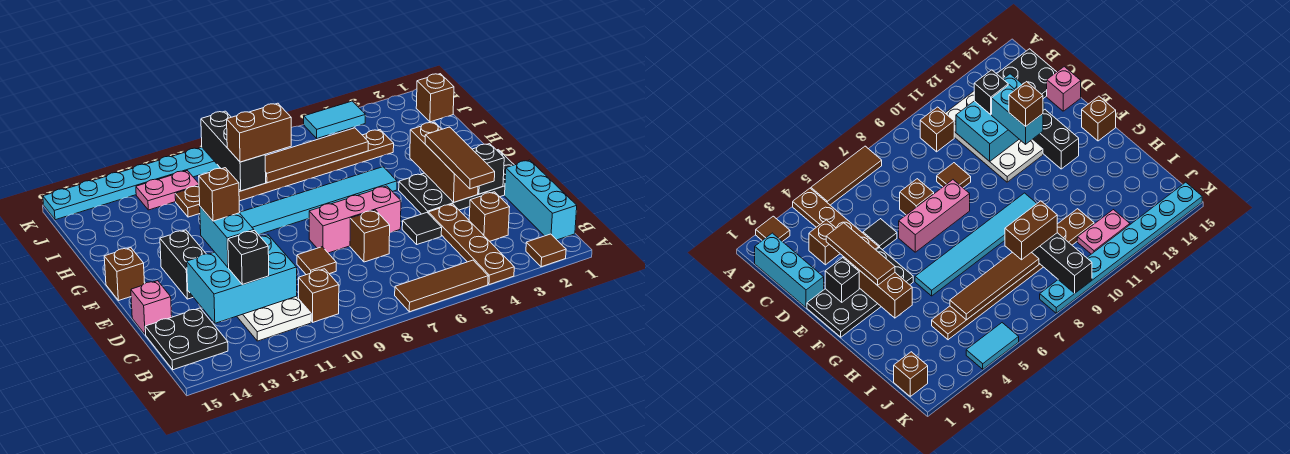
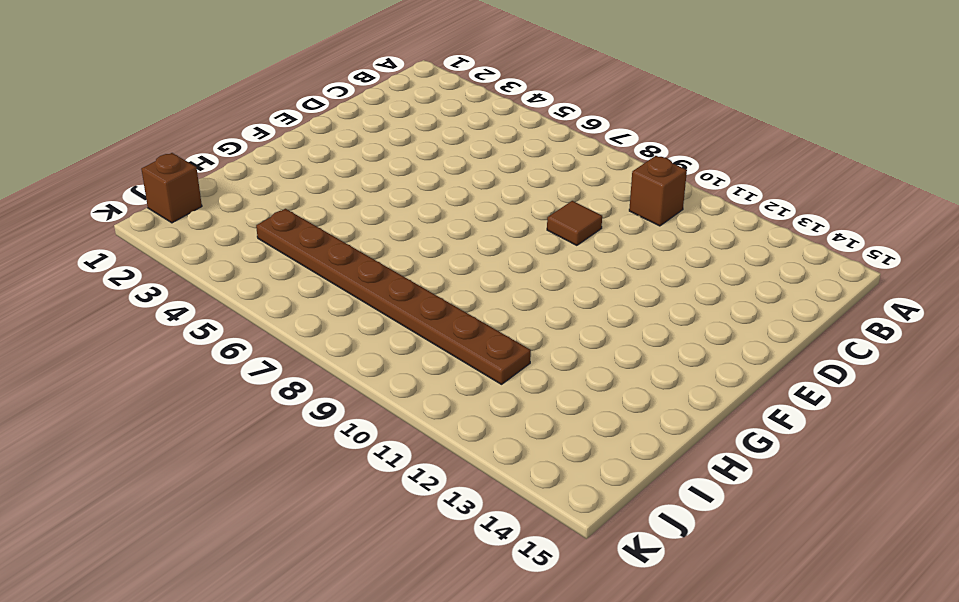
none -> brown tile A2 level 1
none -> brown plate A4:D4 level 1
none -> brown tile A5:A7 level 1
none -> cyan brick B1:D1 level 1

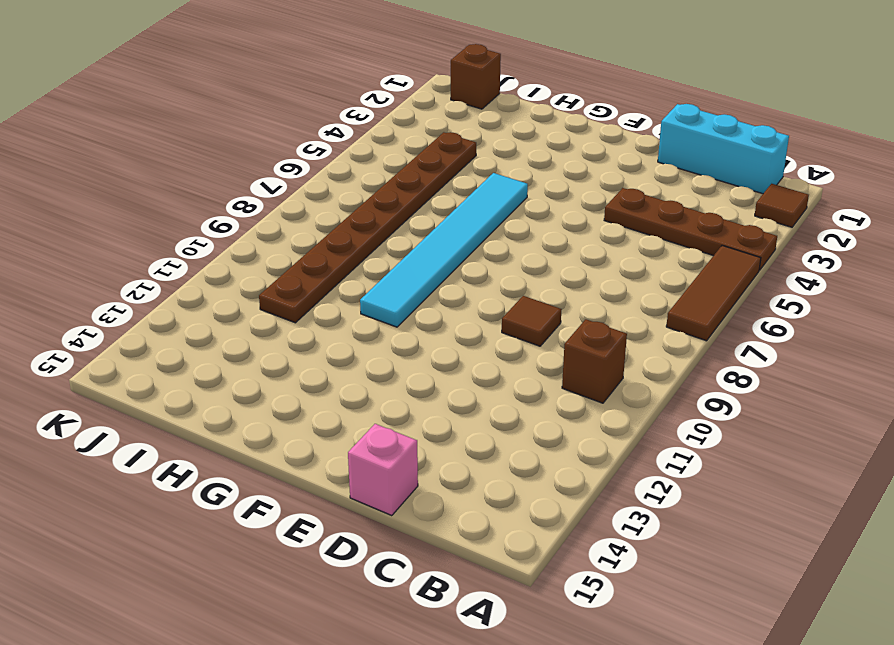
none -> white plate B11:E12 level 1
none -> black plate B14:C15 level 1
none -> brown brick C3 level 1
none -> black tile D5 level 1

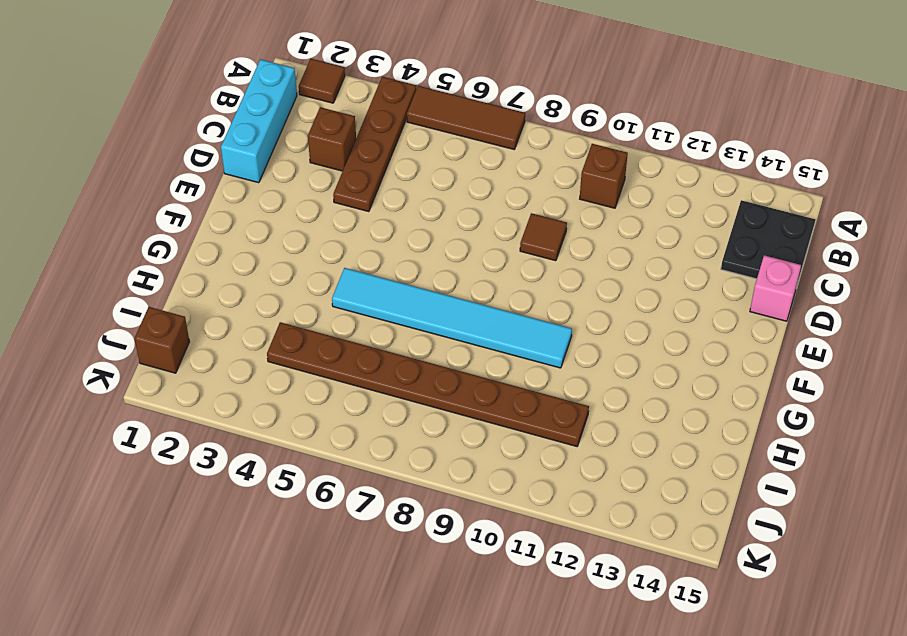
none -> white plate B11:E12 level 1
none -> black tile D5 level 1
none -> brown brick D7 level 1
none -> black plate E1:F4 level 1

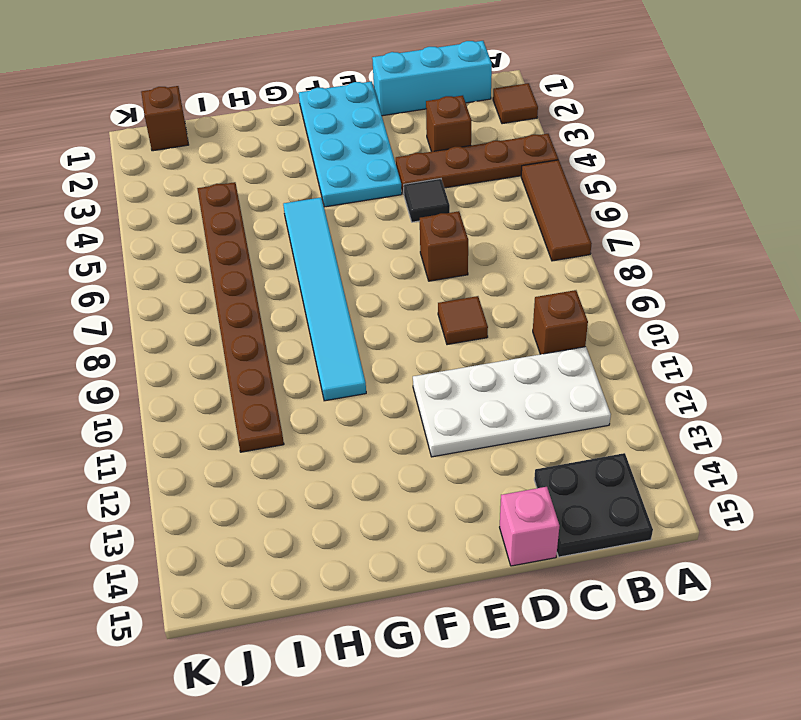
cyan plate E1:F4 level 1 -> black plate E1:F4 level 1
none -> pink brick E6:E8 level 1
none -> black brick E13:F13 level 1
none -> brown brick F15 level 1
none -> pink plate J11:J12 level 1

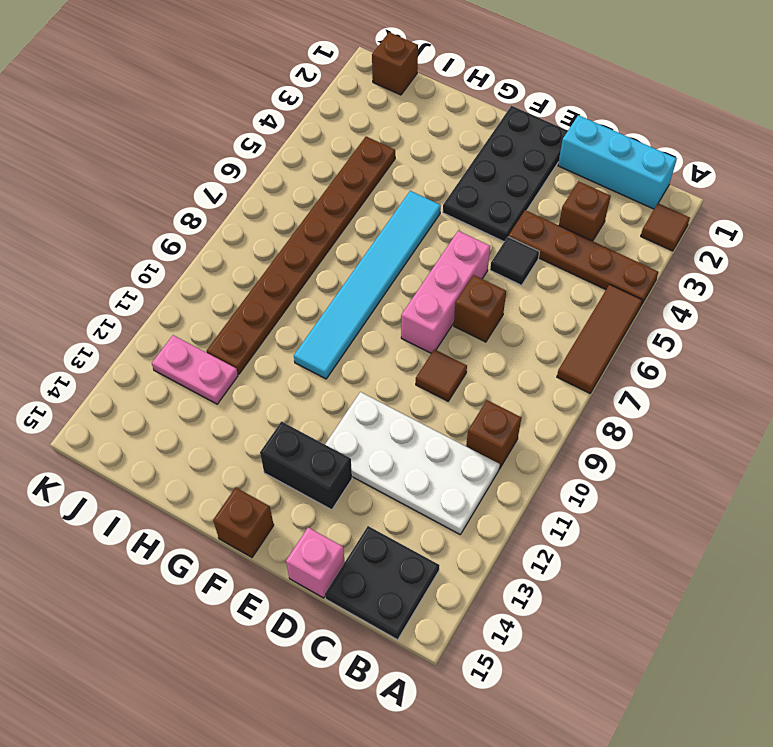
pink plate I12:J12 level 1 -> pink plate J11:J12 level 1
none -> cyan tile K4:K5 level 1
none -> cyan plate K8:K15 level 1
none -> cyan brick C11:D13 level 2
none -> black brick E2 level 2

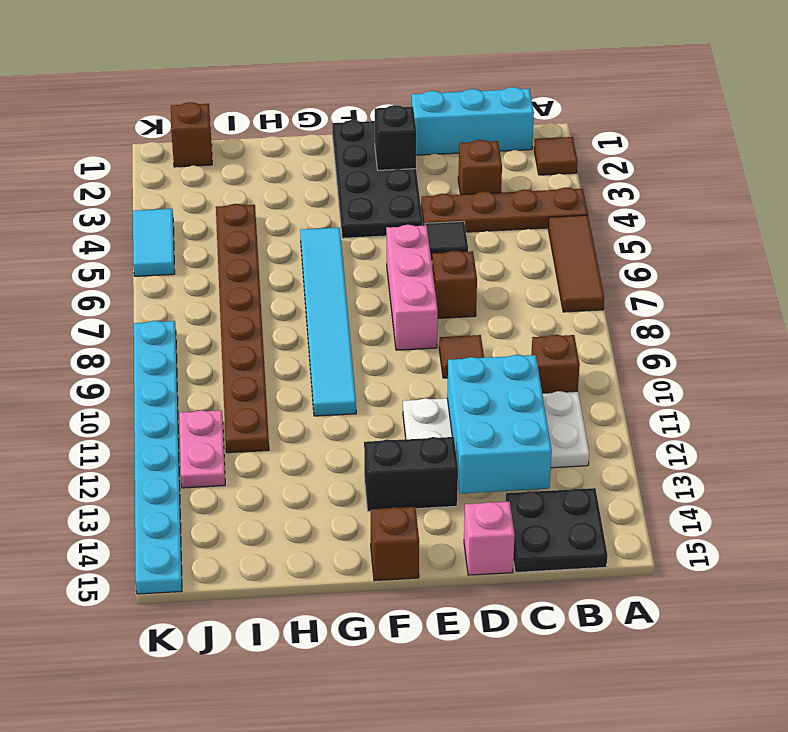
none -> brown brick E3:G3 level 2
none -> brown tile I5:I8 level 2
none -> black brick I9:K9 level 2
none -> black brick C12 level 3

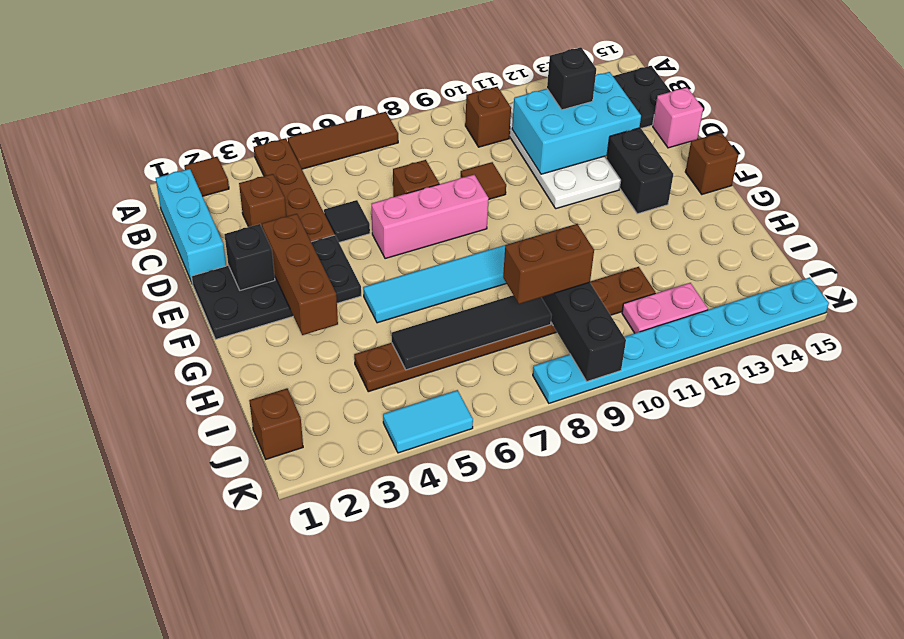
black tile I5:I8 level 2 -> brown tile I5:I8 level 2
none -> brown tile D3:F3 level 3
none -> cyan brick D12:E12 level 3
none -> brown brick E12 level 4

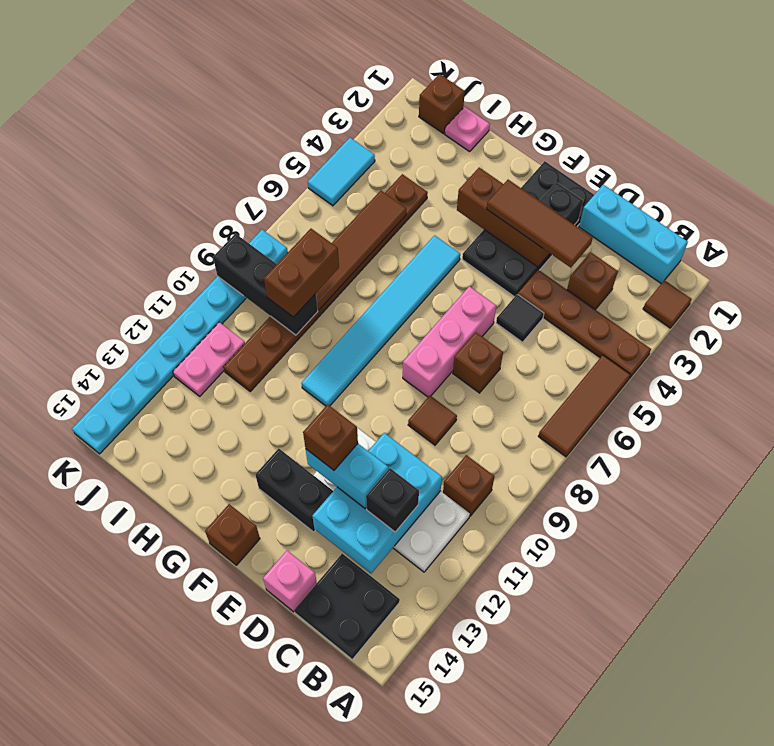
pink plate I1 level 1 -> none

